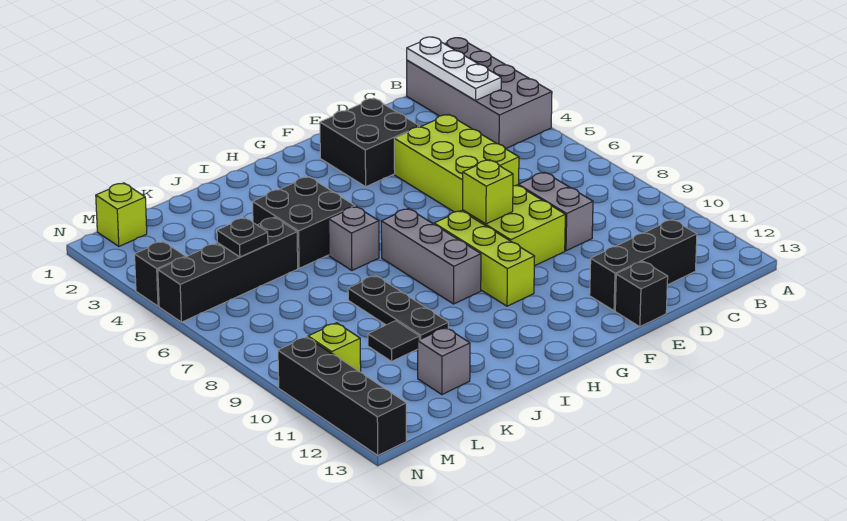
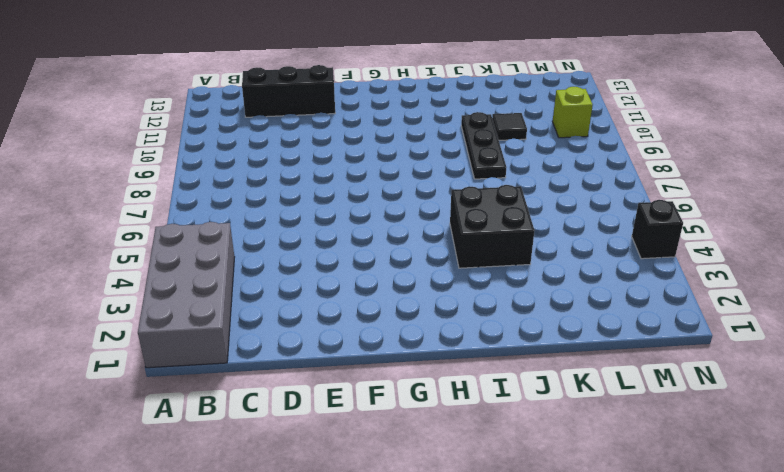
none -> lime brick D4:E6 level 1
none -> grey brick D8:D9 level 1
none -> black brick E2:F3 level 1

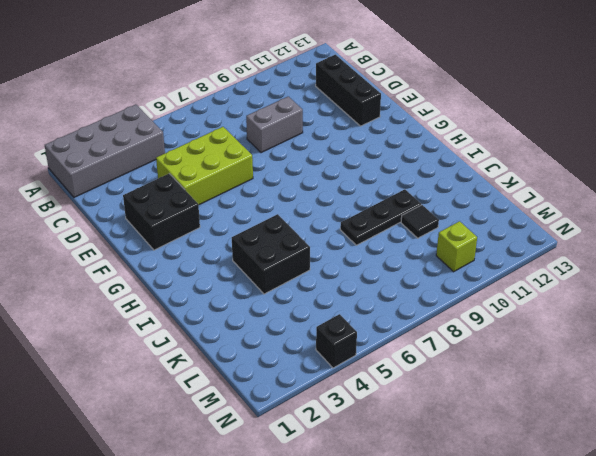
none -> lime brick E8:F9 level 1
none -> black brick E13 level 1
none -> lime brick G8:G10 level 1

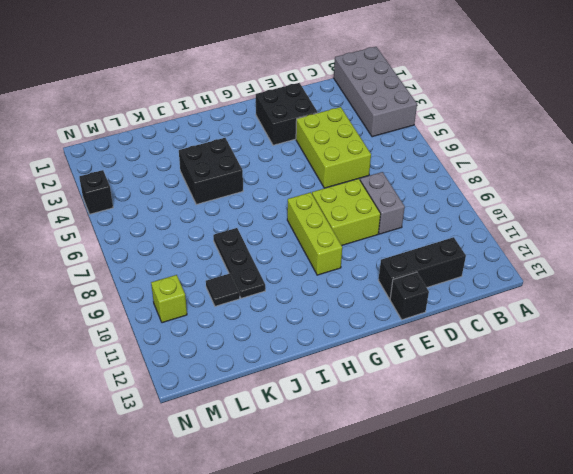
none -> grey brick H7:H9 level 1
none -> grey brick I6 level 1
none -> black brick K5:N5 level 1

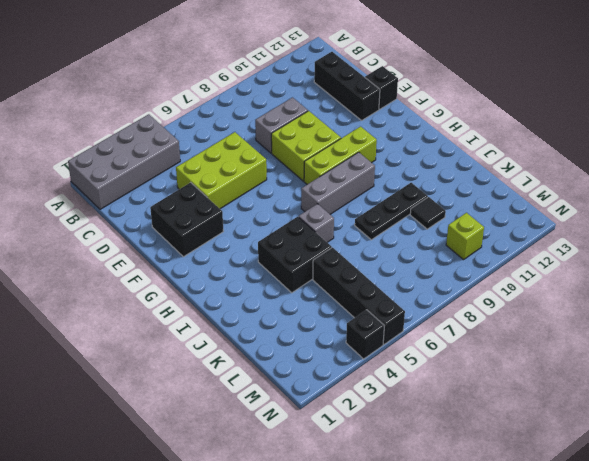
none -> grey brick K12 level 1
none -> lime brick M1 level 1
none -> black brick N10:N13 level 1

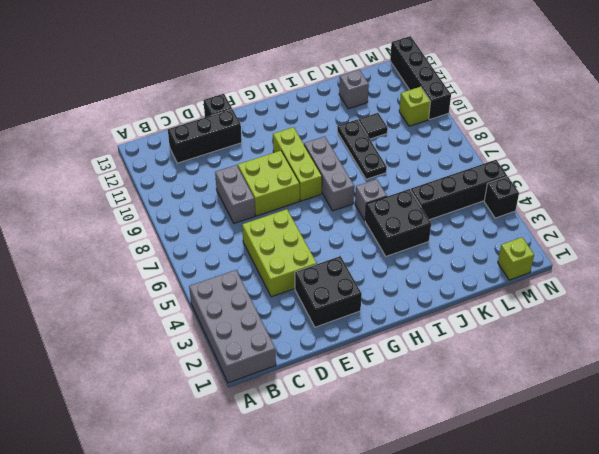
none -> white plate B1:B3 level 2
none -> lime brick F8 level 2
none -> black plate L5 level 2

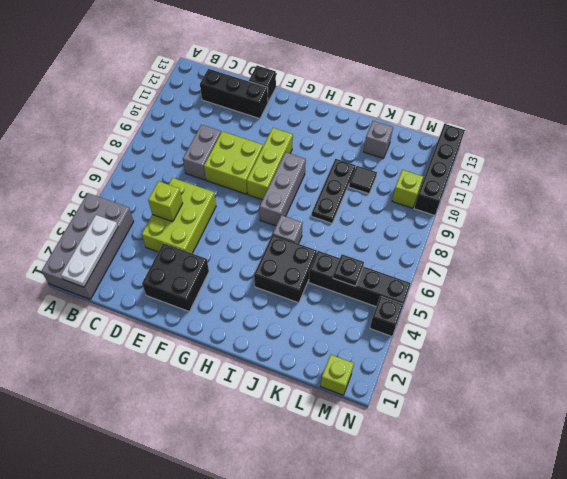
lime brick D5 level 2 -> lime brick F8 level 2

